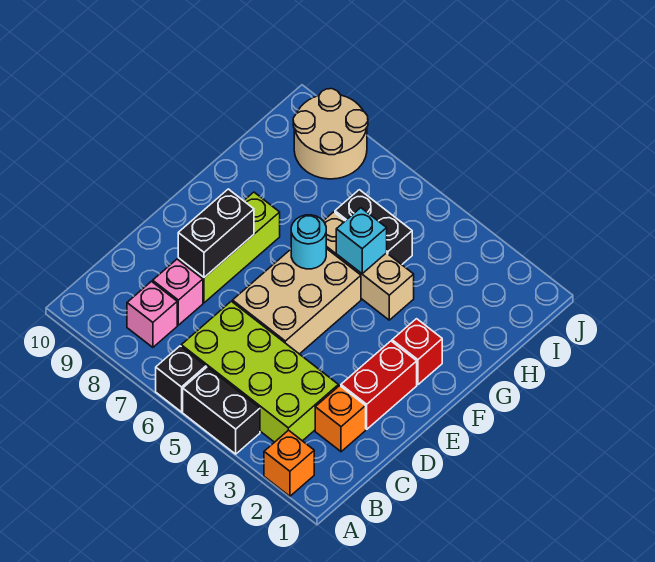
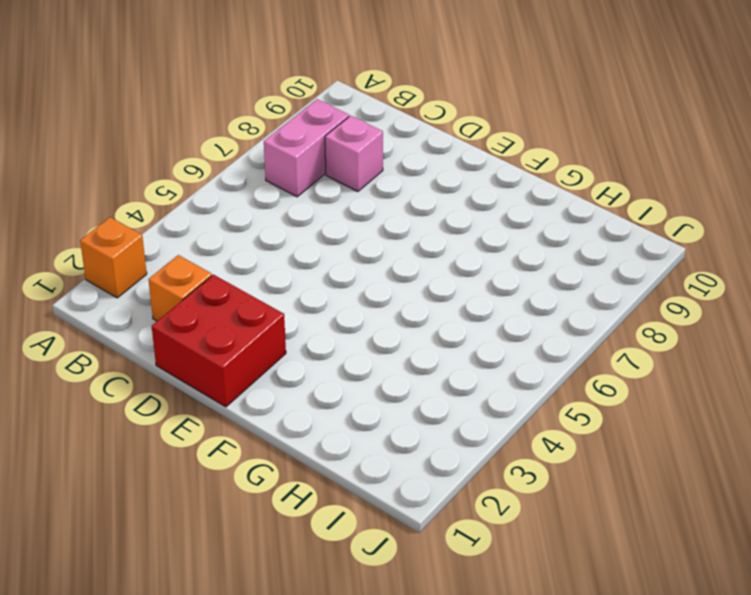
pink brick B7:B8 level 1 -> pink brick B8 level 1
red brick D1:E2 level 1 -> red brick D2:E2 level 1
none -> black brick A4:A5 level 1
none -> black brick A6 level 1
none -> lime brick B3:C6 level 1

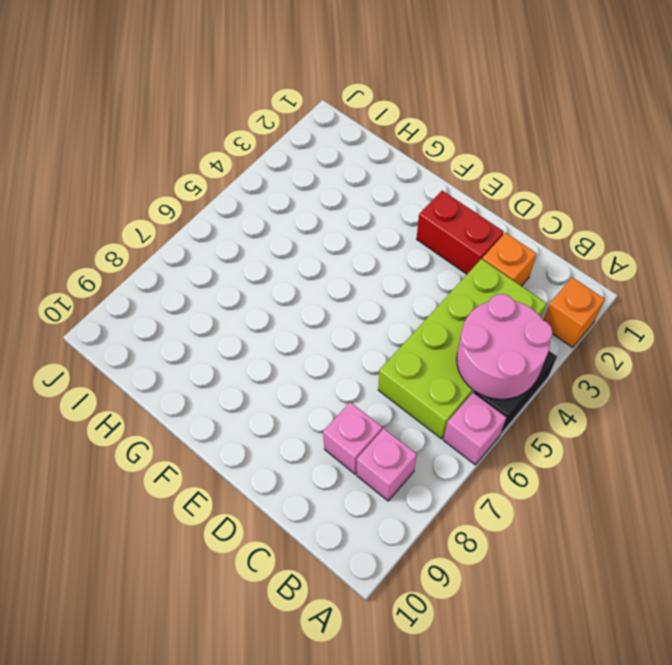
pink round brick A4:B5 level 2 -> none
pink brick A6 level 1 -> black brick A6 level 1
none -> tan brick D5:F6 level 1
none -> lime brick D8:F8 level 1
none -> red brick F2 level 1

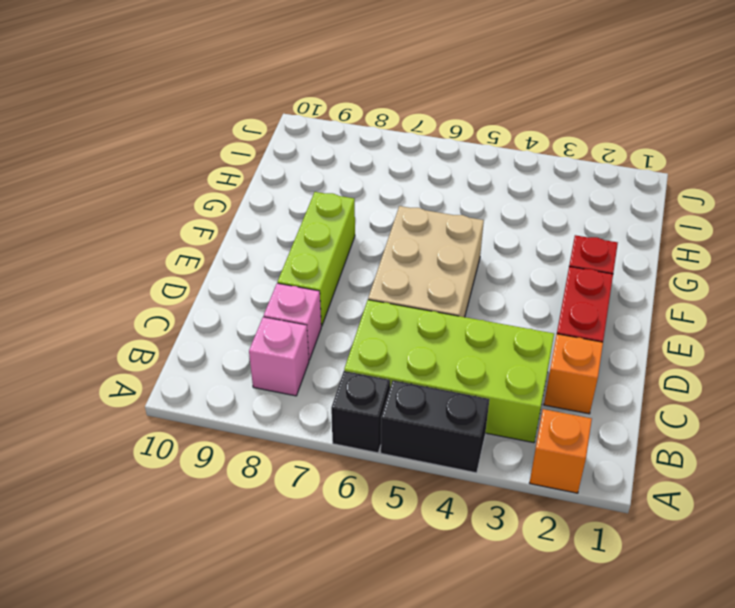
none -> tan brick G4:G6 level 1
none -> black brick H5:H6 level 1
none -> tan round brick I8:J9 level 1

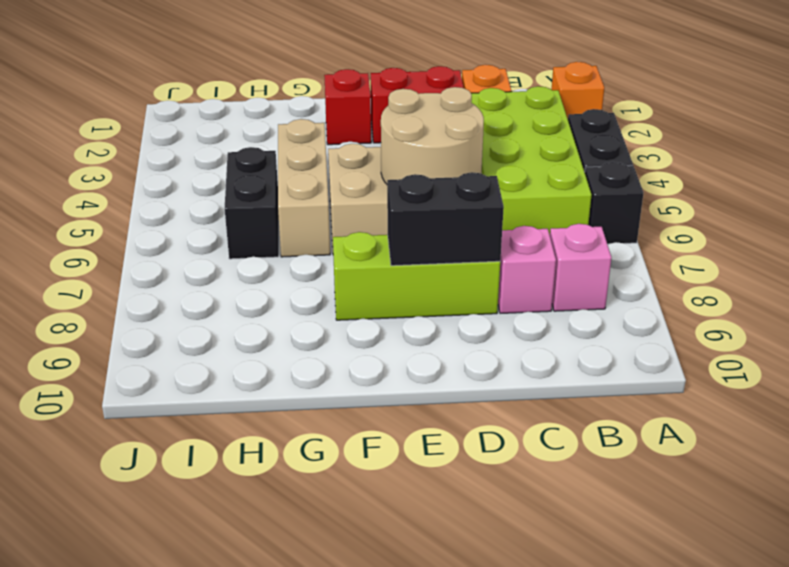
tan round brick D5:E6 level 2 -> tan round brick I8:J9 level 1
none -> cyan round brick F6 level 2
none -> cyan brick G5 level 2

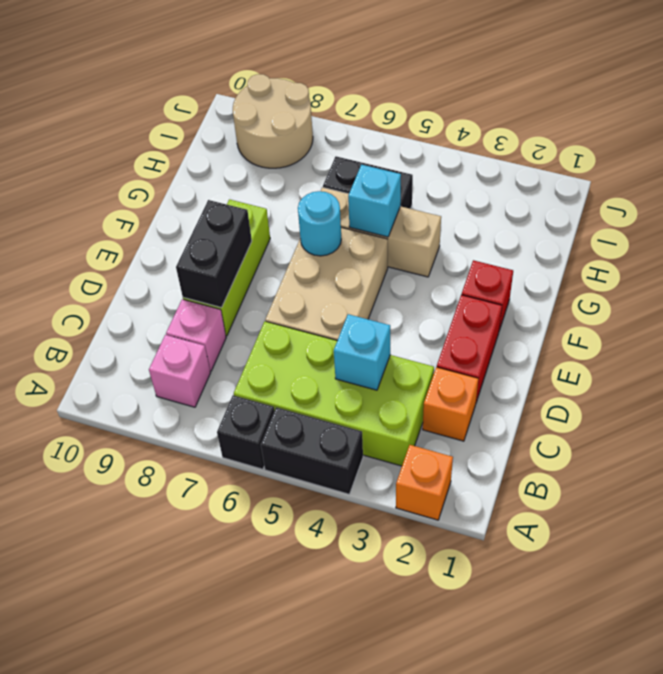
cyan brick C4 level 2 -> none

